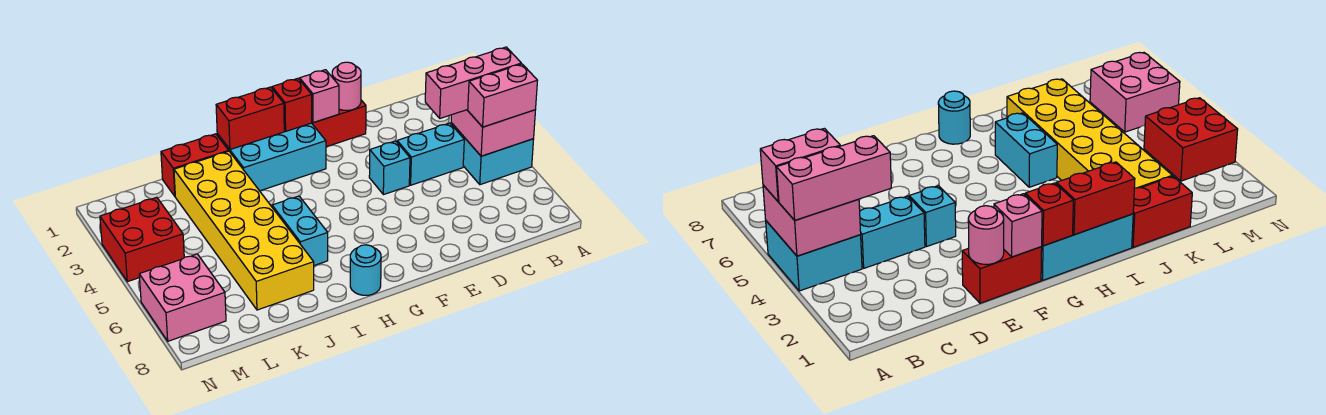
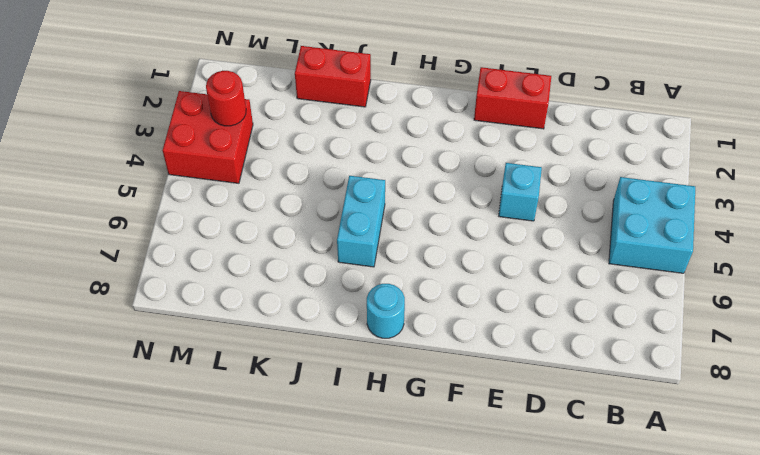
red round brick M3 level 2 -> none
none -> cyan brick C4:D4 level 1
none -> cyan brick G1:I2 level 1
none -> yellow brick J2:K7 level 1

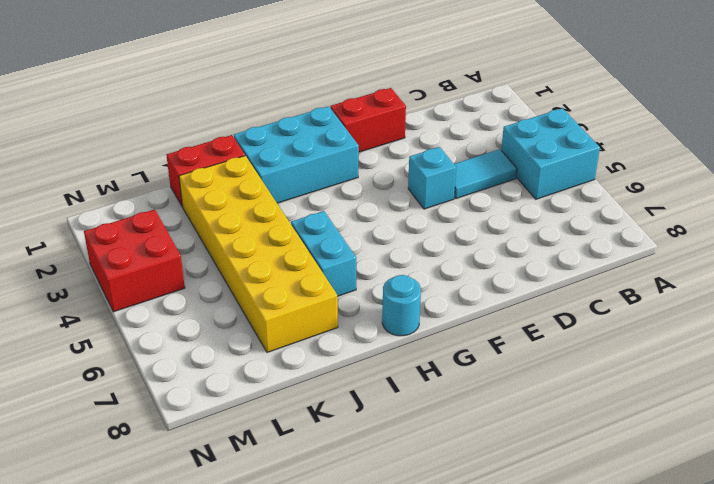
cyan tile C4:D4 level 1 -> cyan brick C4:D4 level 1
none -> pink brick M6:N7 level 1
none -> pink brick A4:B5 level 2
none -> pink round brick E1 level 2

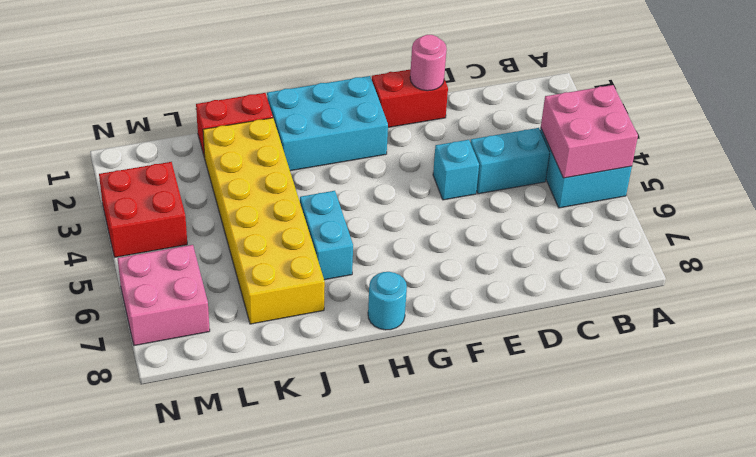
none -> pink brick F1 level 2
none -> red brick G1 level 2
none -> red brick H1:I1 level 2

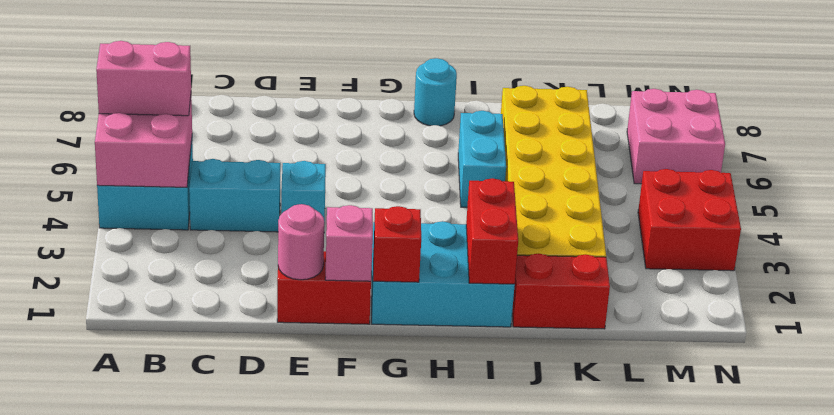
red brick I1:I2 level 2 -> red brick H1:I1 level 2
none -> pink brick A4:C4 level 3

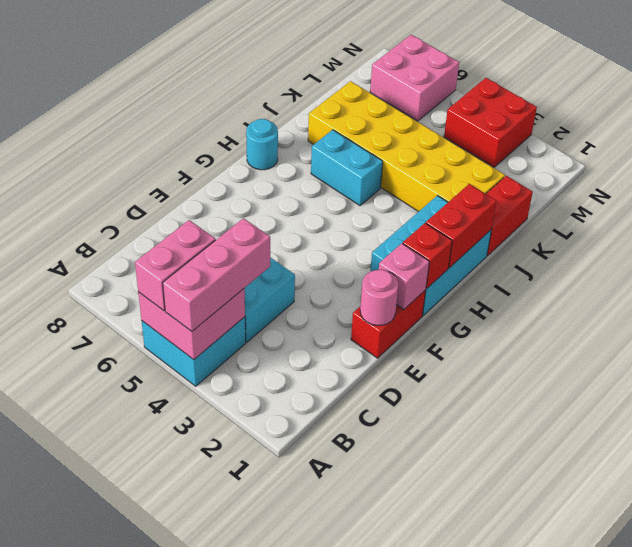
none -> cyan brick E4 level 1

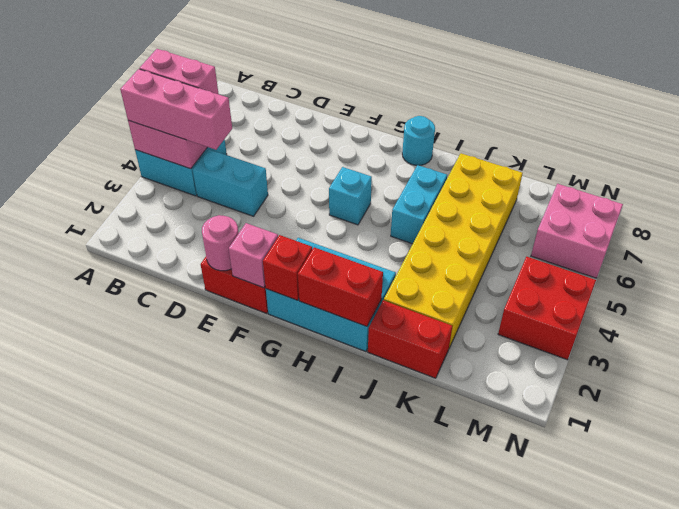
cyan brick G5 level 1 -> cyan brick E4 level 1

